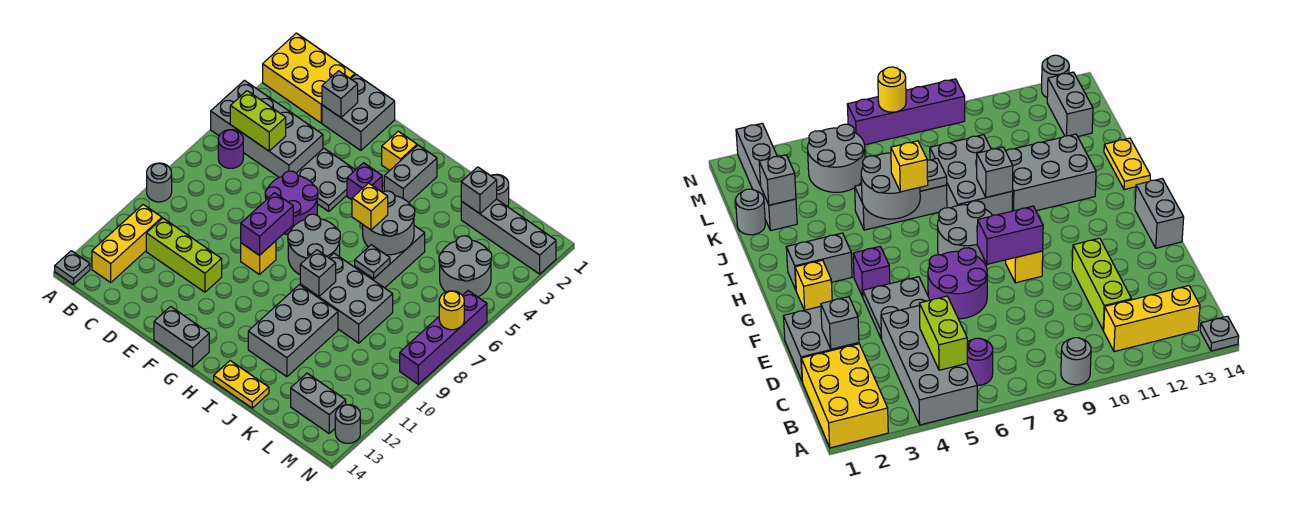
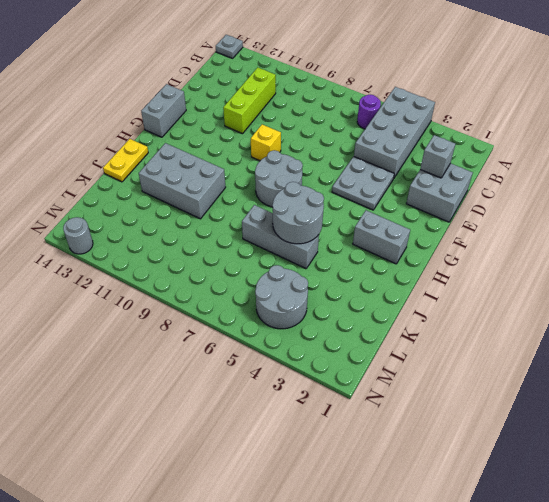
none -> yellow brick A1:C2 level 1
none -> grey round brick A9 level 1
none -> yellow brick B11:B13 level 1
none -> purple round brick E6:F7 level 1

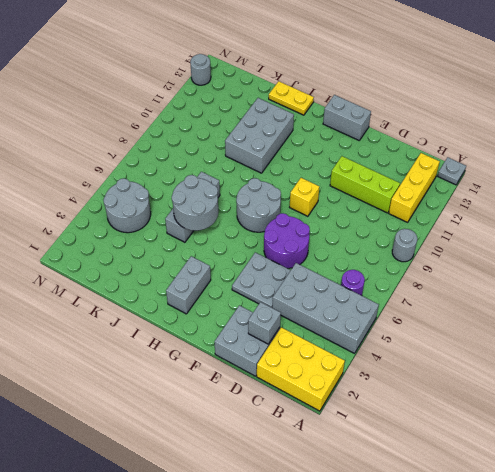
none -> yellow brick G2 level 1
none -> purple brick G4 level 1
none -> grey brick I8:K9 level 1
none -> grey round brick K1 level 1

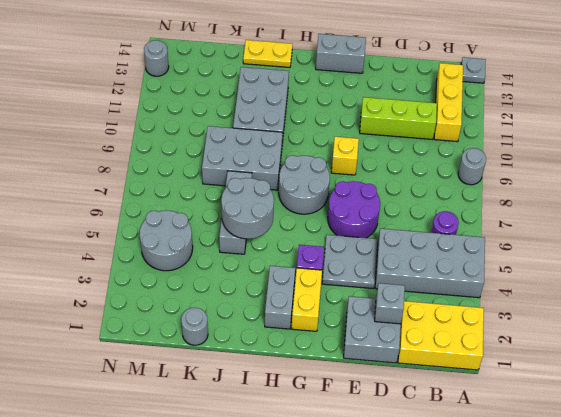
yellow brick G2:G3 level 1 -> yellow brick G2 level 1
none -> grey brick K2:N2 level 1
none -> grey brick L13:M13 level 1
none -> purple brick N6:N9 level 1
none -> lime brick B5:C5 level 2

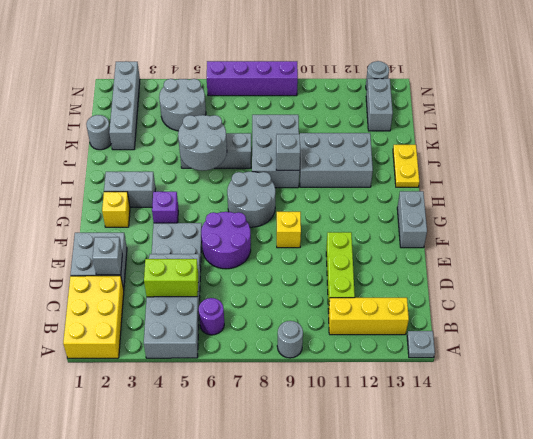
lime brick C4:C5 level 2 -> lime brick B5:C5 level 2
none -> purple brick F8:F9 level 2
none -> grey plate J7 level 2
none -> grey brick K2 level 2
none -> yellow round brick N7 level 2

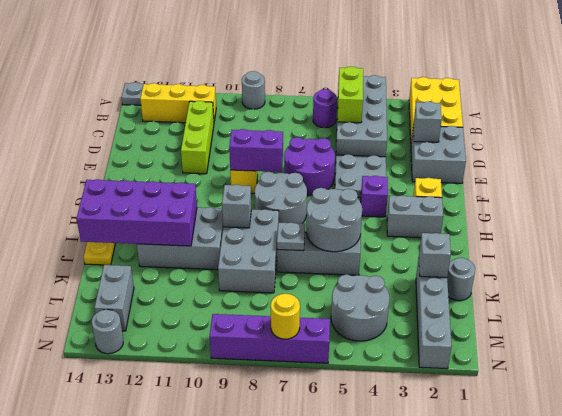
purple brick I11:J14 level 2 -> none
none -> grey brick F14:G14 level 1
none -> yellow brick I6 level 3

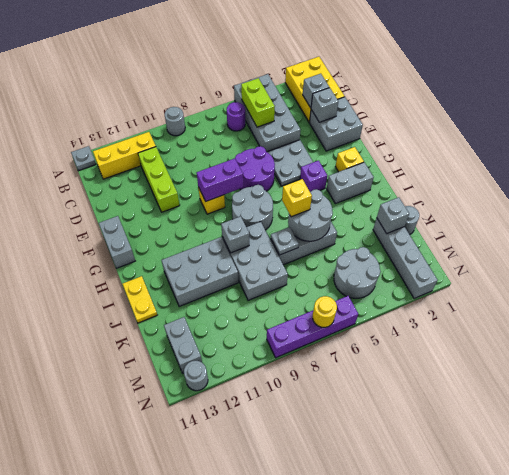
grey brick C2 level 2 -> none

